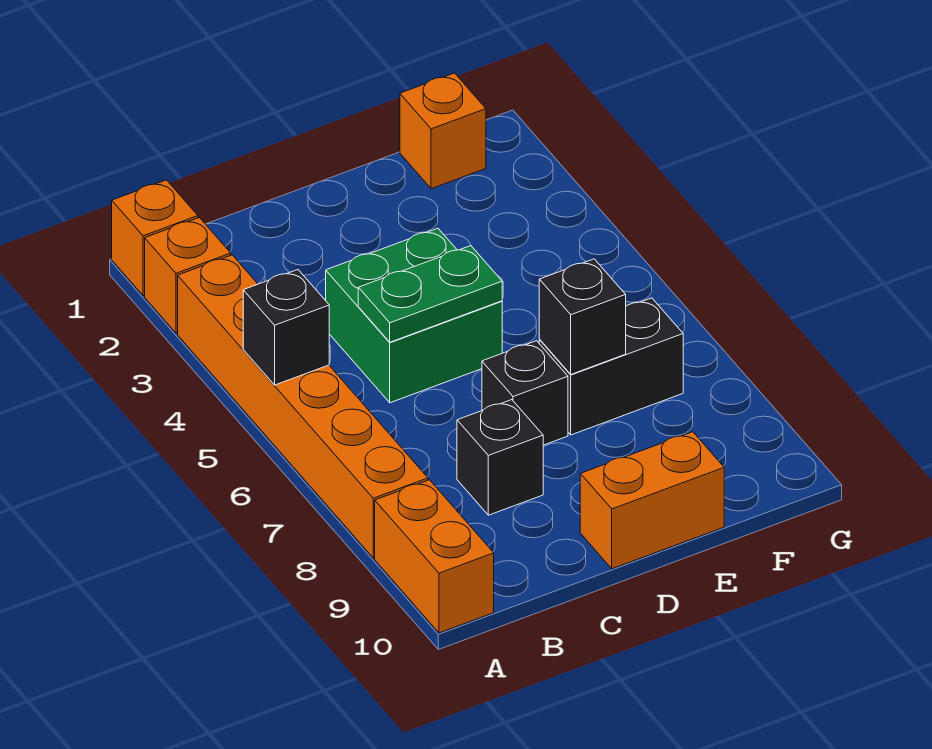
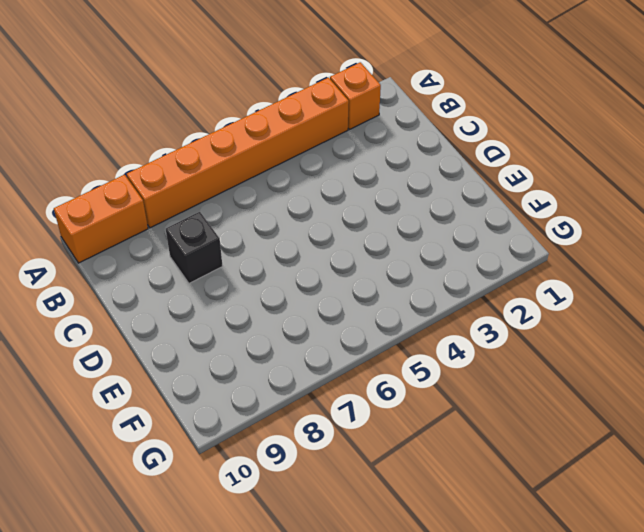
none -> orange brick A1 level 1
none -> green brick C4:D5 level 1
none -> black brick D7 level 1

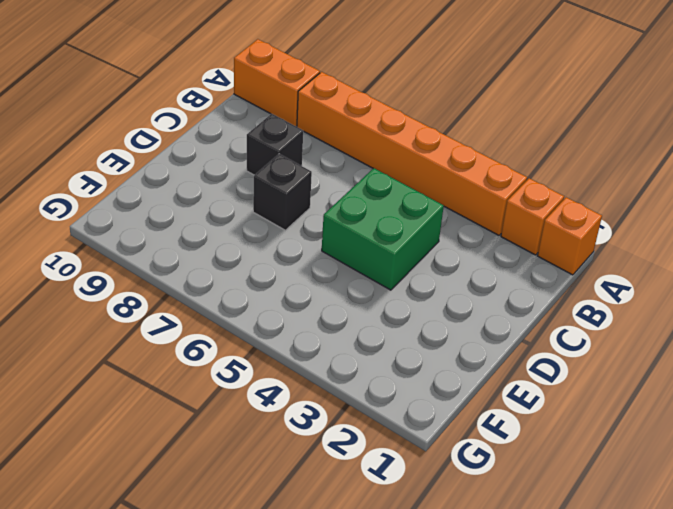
none -> orange brick D10:E10 level 1
none -> black brick E7:F7 level 1
none -> orange brick F1 level 1

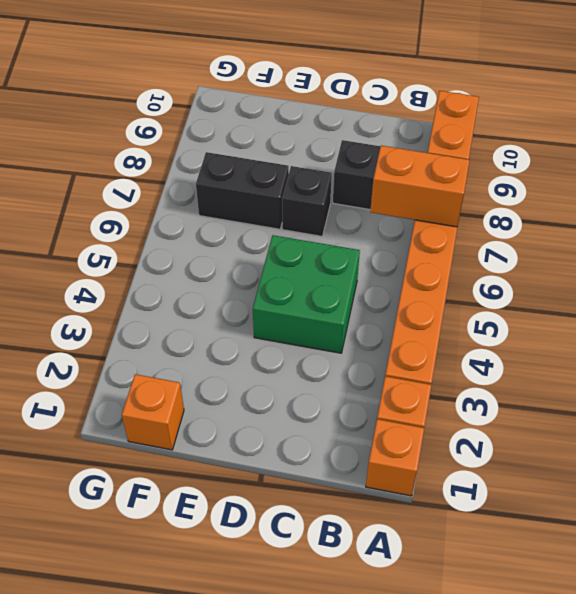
orange brick A7:B7 level 2 -> orange brick D10:E10 level 1
none -> black brick A5 level 2
none -> green plate C5:D5 level 2
none -> black brick E7 level 2

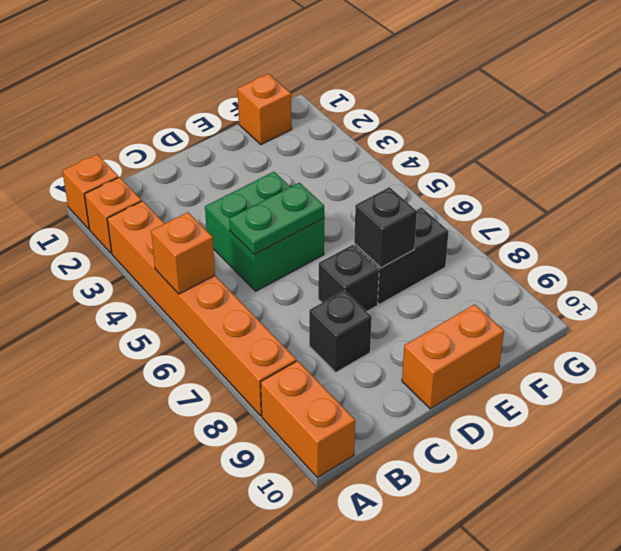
orange brick A5 level 2 -> black brick A5 level 2

